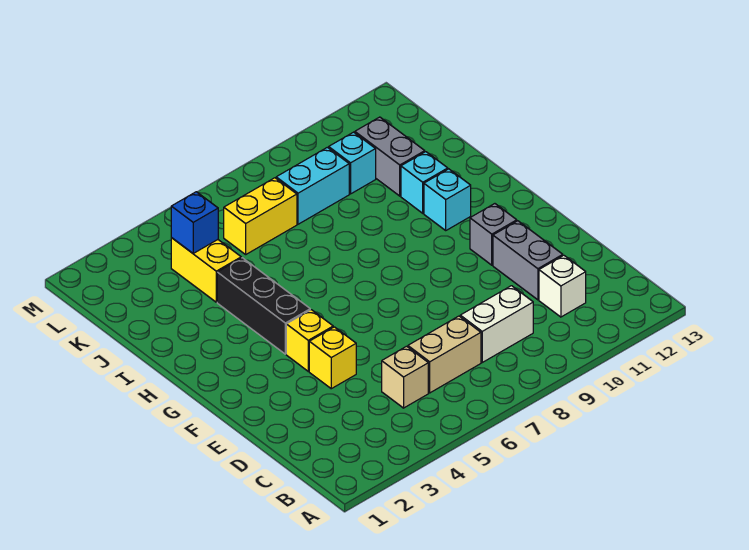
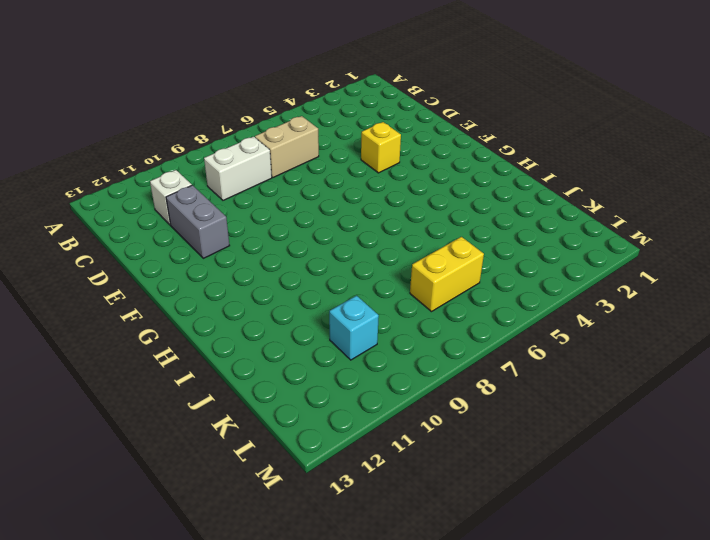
none -> tan brick C5 level 1
none -> yellow brick F4 level 1
none -> grey brick F11 level 1

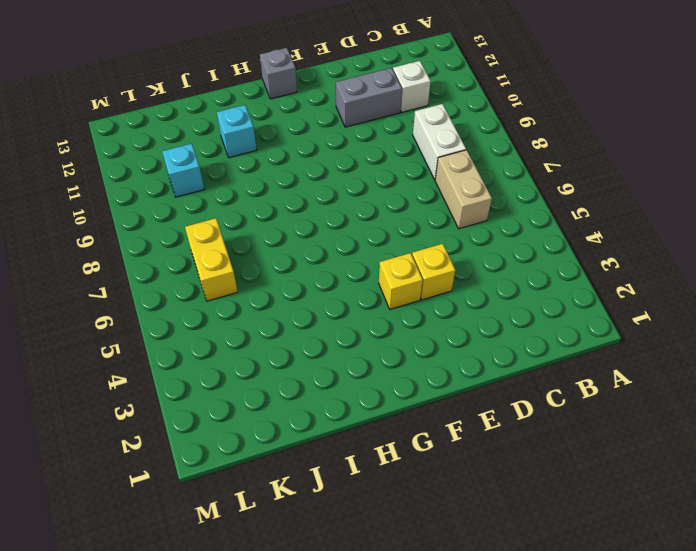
grey brick G13 level 1 -> grey brick F11 level 1
none -> tan brick C5 level 1
none -> black brick G4:I4 level 1
none -> cyan brick H11 level 1

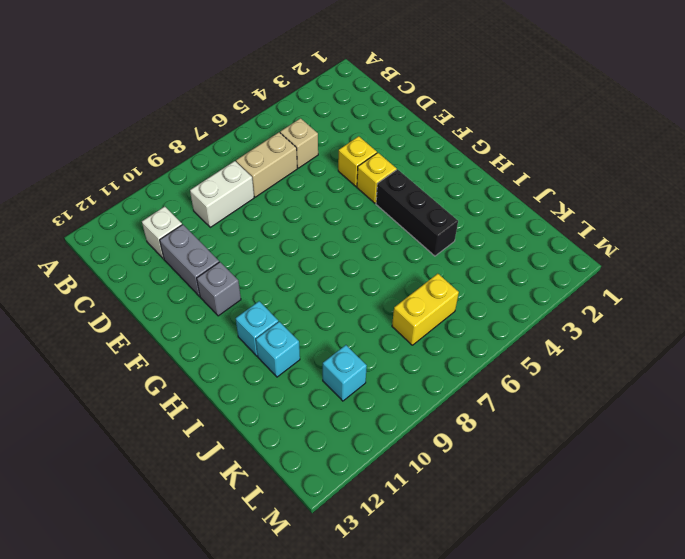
none -> yellow brick J4:K4 level 1
none -> grey brick J11:K11 level 1
none -> cyan brick K8:K9 level 1

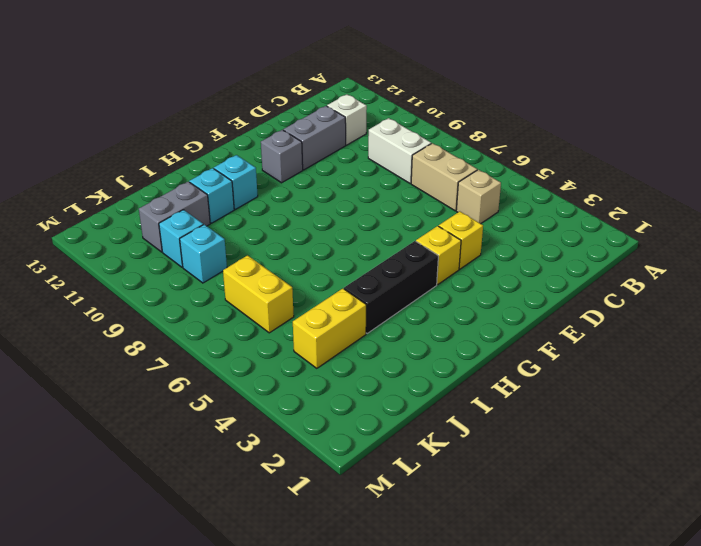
cyan brick K9 level 1 -> cyan brick K8:K9 level 1
none -> blue brick K4 level 2

